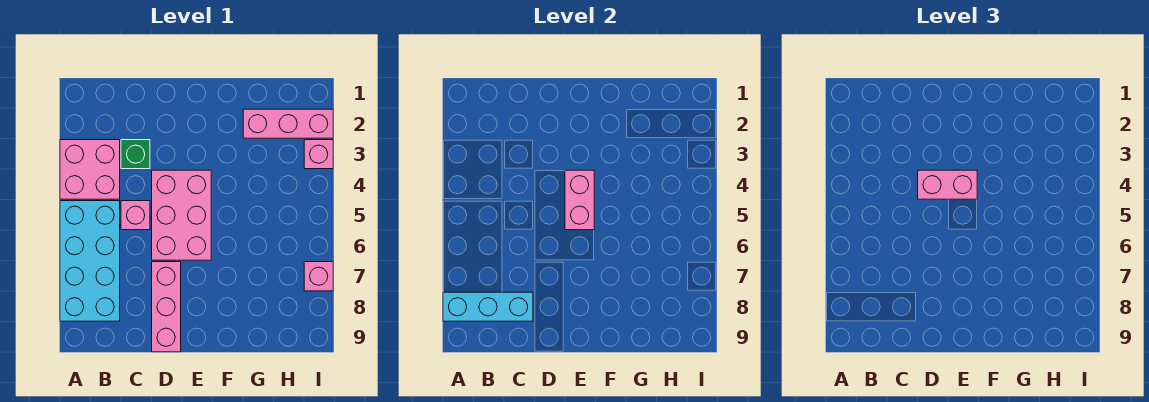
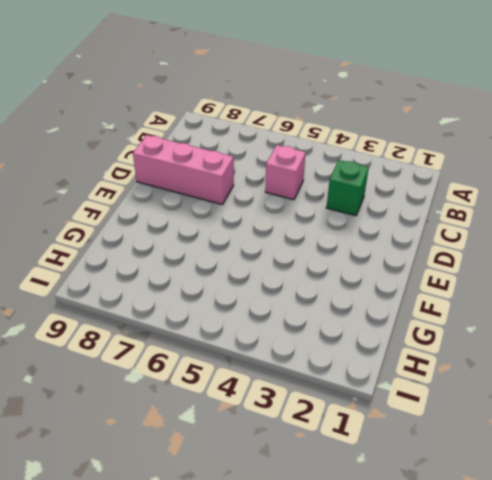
none -> pink brick A3:B4 level 1
none -> cyan brick A5:B8 level 1
none -> pink brick D4:E6 level 1

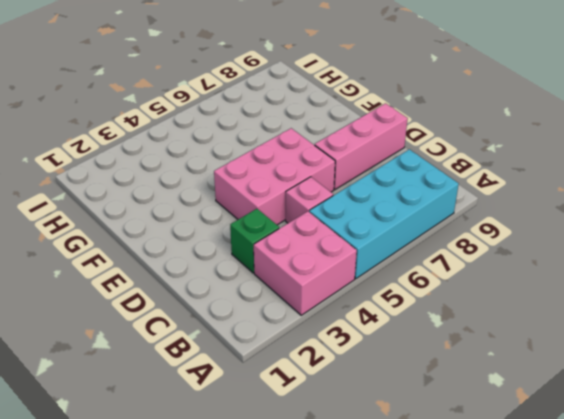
none -> pink brick G2:I2 level 1
none -> pink brick I3 level 1
none -> pink brick I7 level 1

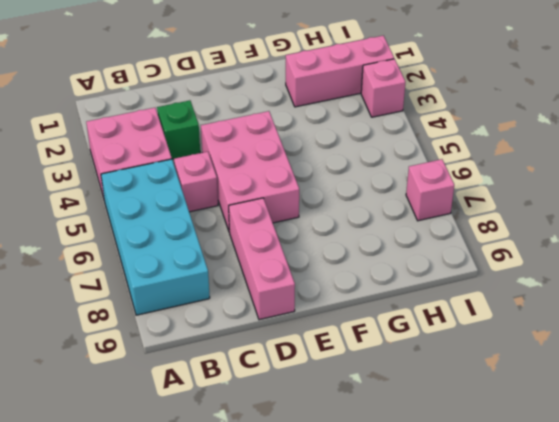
none -> cyan brick A8:C8 level 2
none -> pink brick E4:E5 level 2
none -> pink brick D4:E4 level 3

